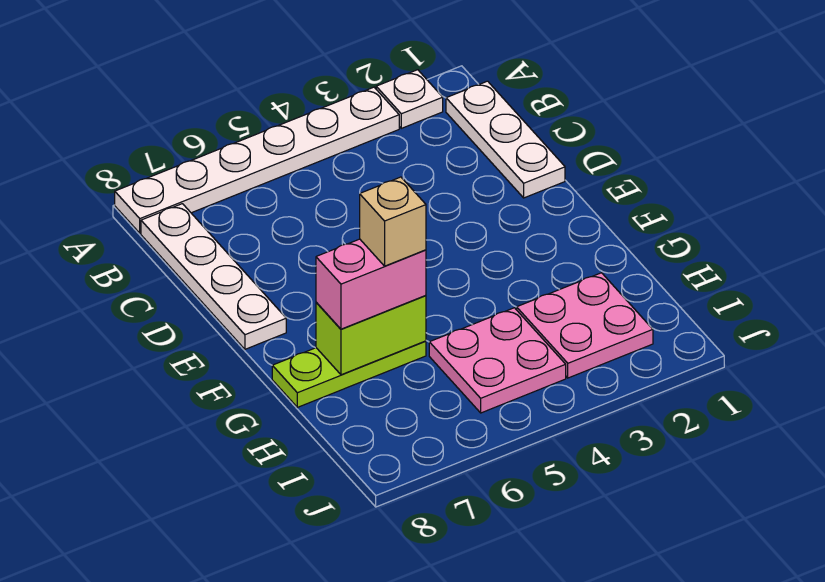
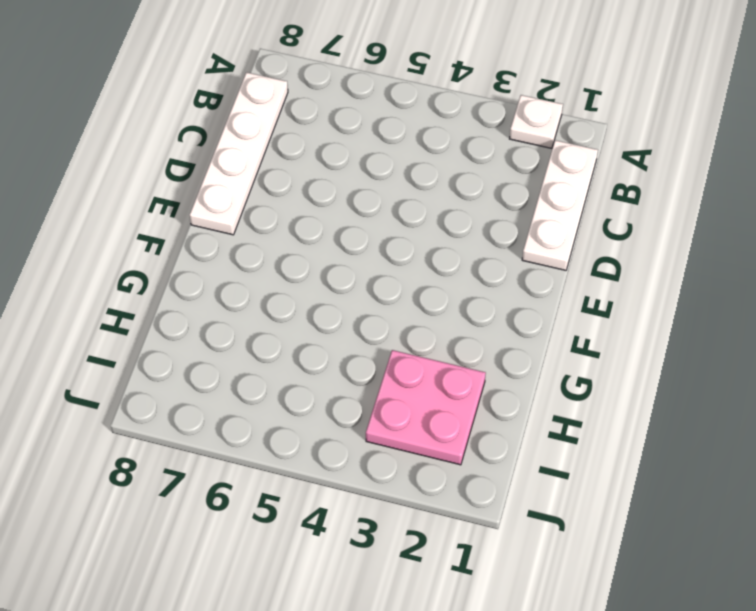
none -> white plate A3:A8 level 1
none -> lime plate G6:G8 level 1

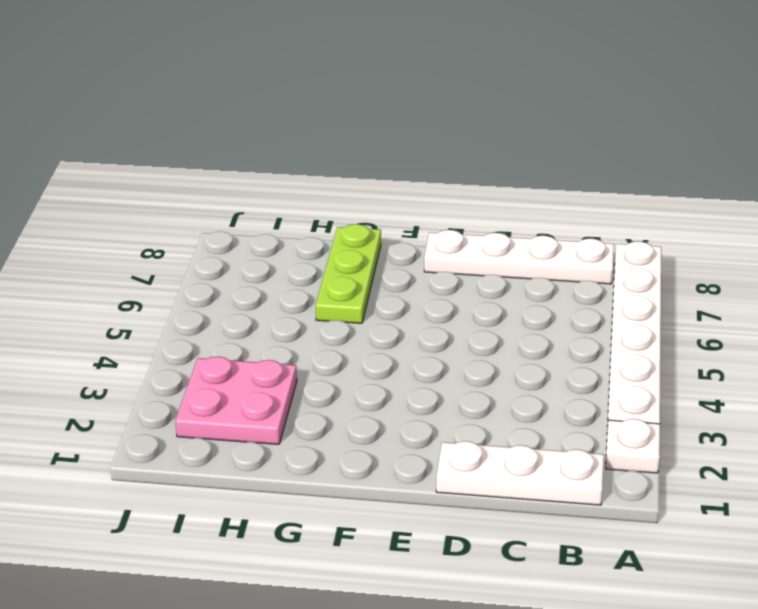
none -> pink plate H4:I5 level 1
none -> lime brick G6:G7 level 2

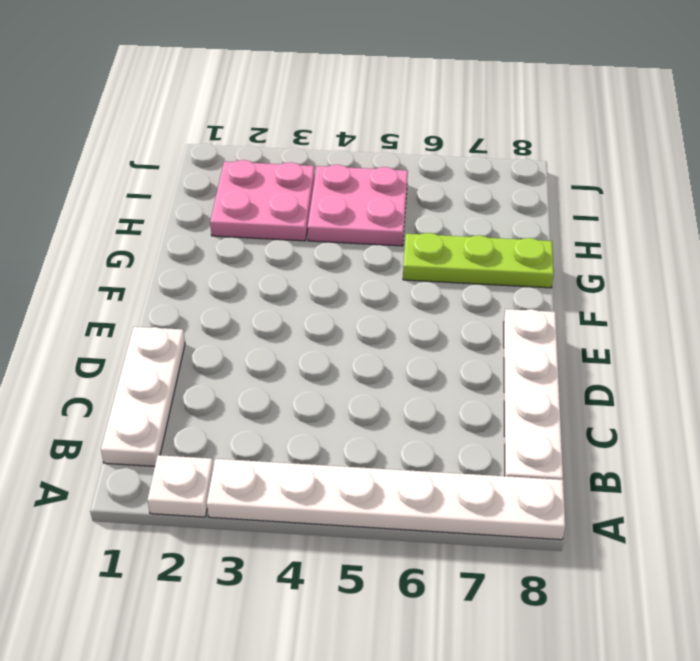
none -> lime brick G6:G7 level 2
none -> pink brick G6:G7 level 3

